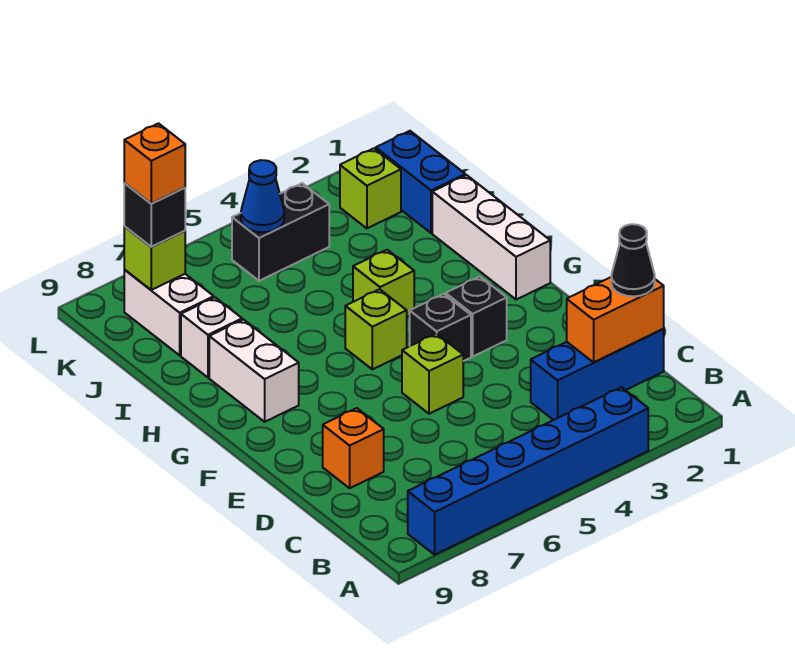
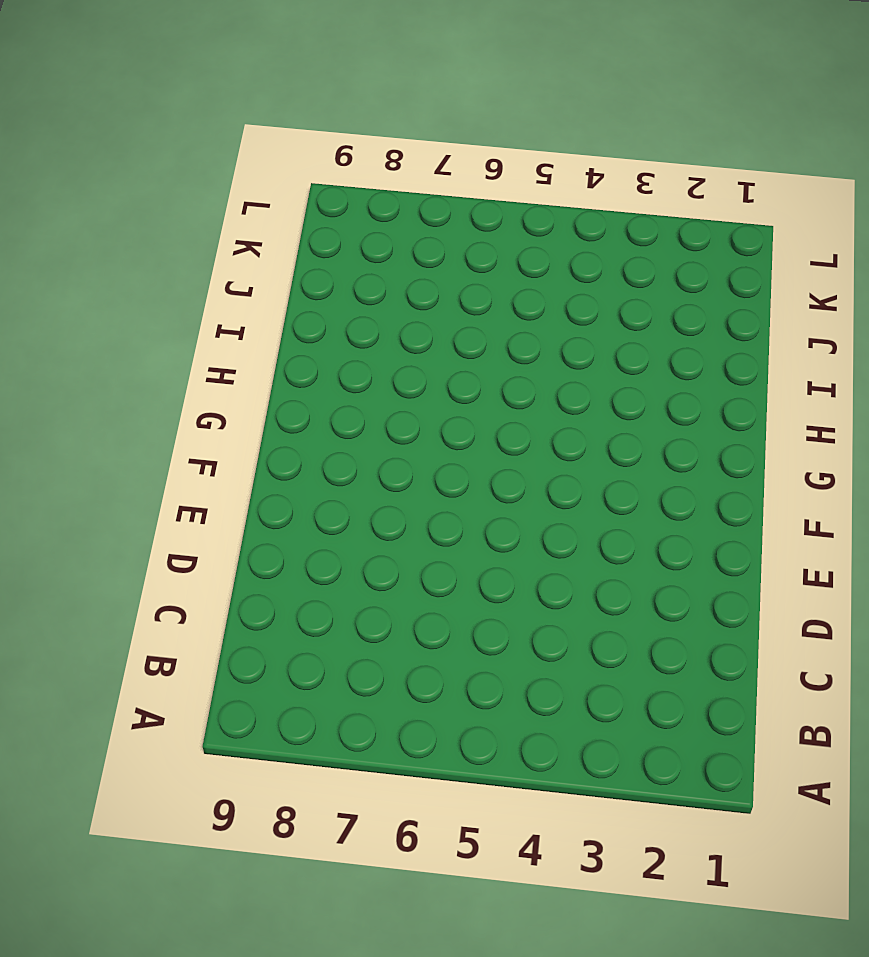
none -> blue brick A3:A8 level 1
none -> blue brick C1:C3 level 1
none -> orange brick D8 level 1

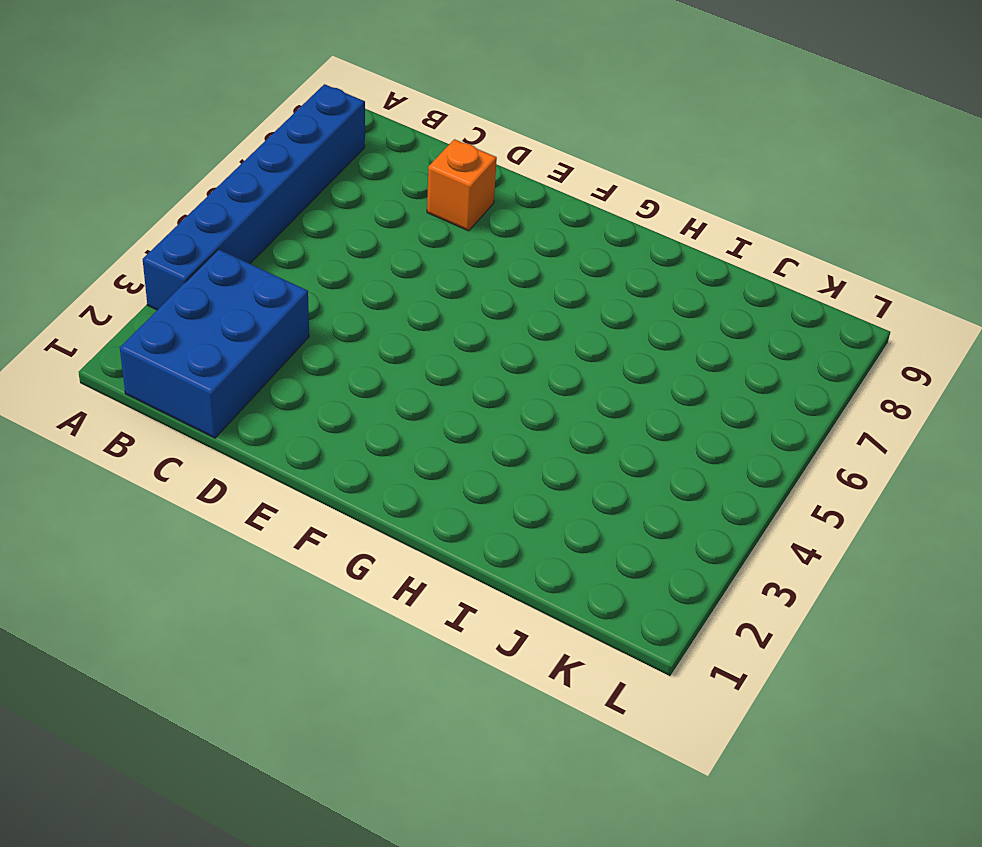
blue brick B1:C3 level 1 -> blue brick C1:C3 level 1
none -> lime brick E5 level 1
none -> black brick F3 level 1
none -> black brick F4 level 1

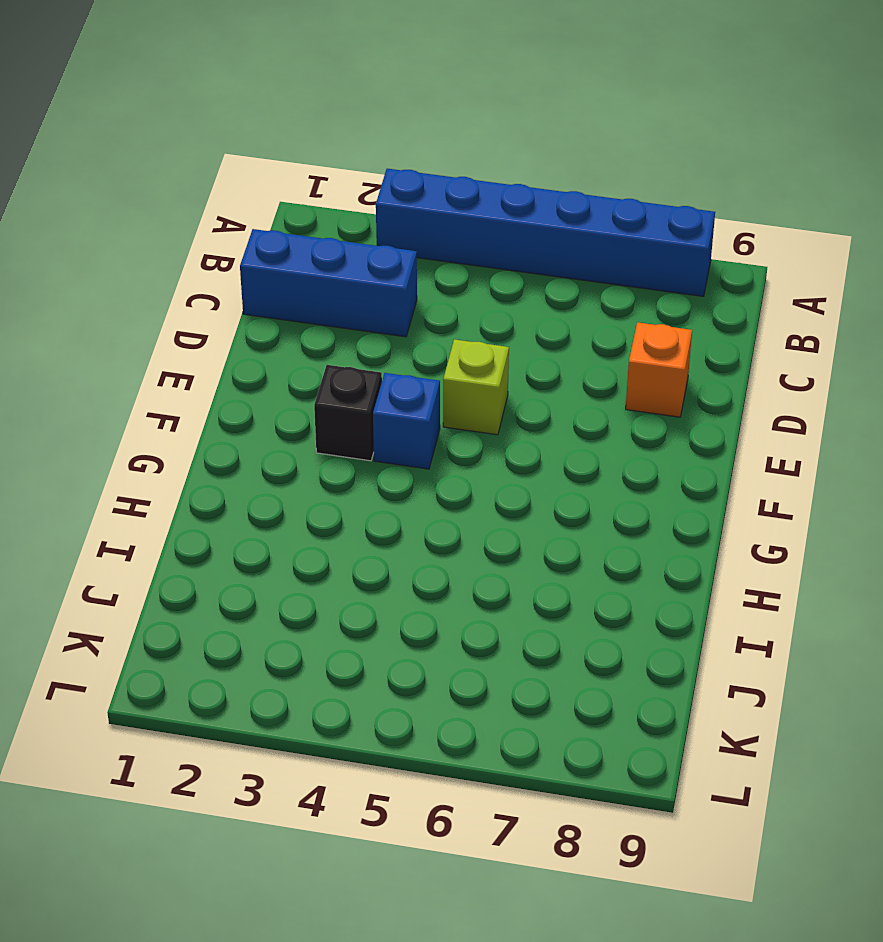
blue brick F4 level 1 -> black brick F4 level 1
none -> white brick G1:I1 level 1
none -> lime brick G5 level 1
none -> white brick G8:H8 level 1

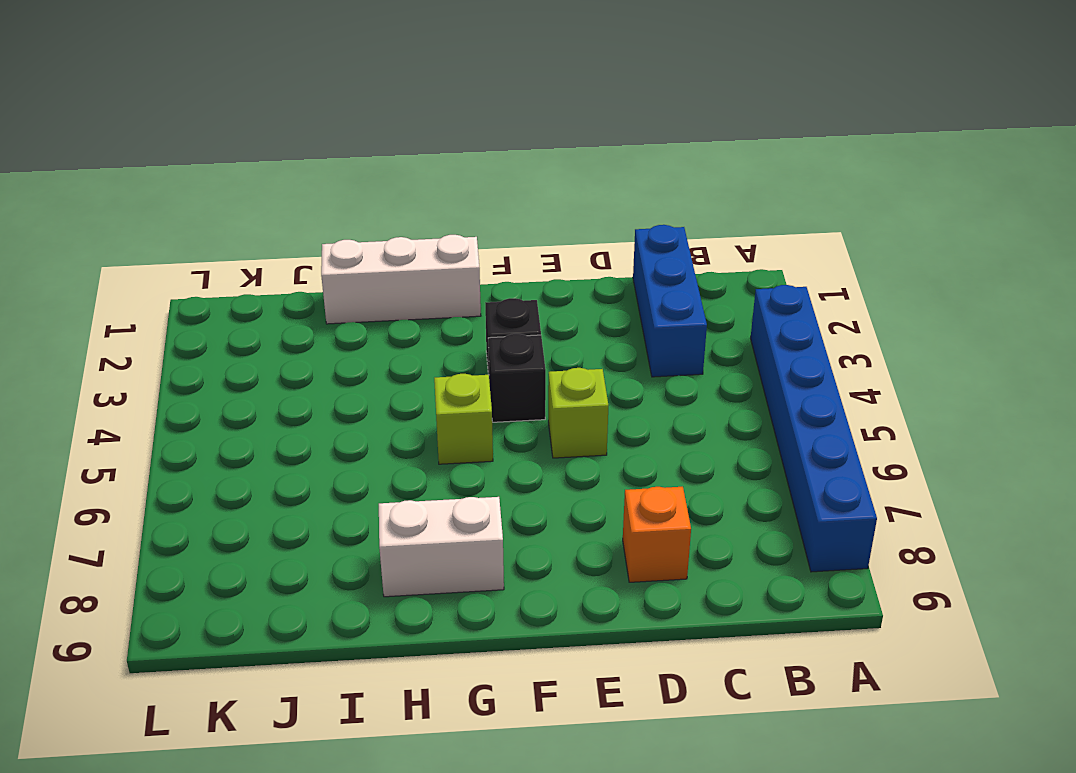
none -> lime brick H4 level 1
none -> white brick I8 level 1
none -> blue brick J1:K1 level 1

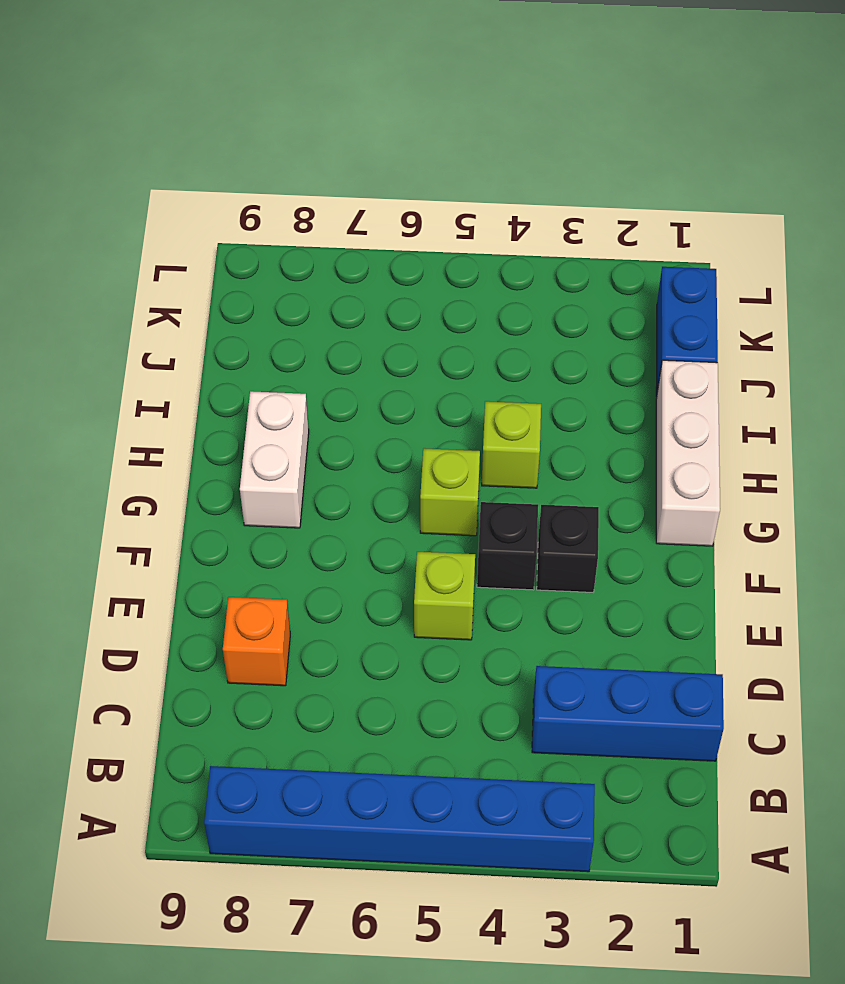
none -> white brick I8 level 1
none -> white brick J8:K8 level 1
none -> lime brick K2 level 1

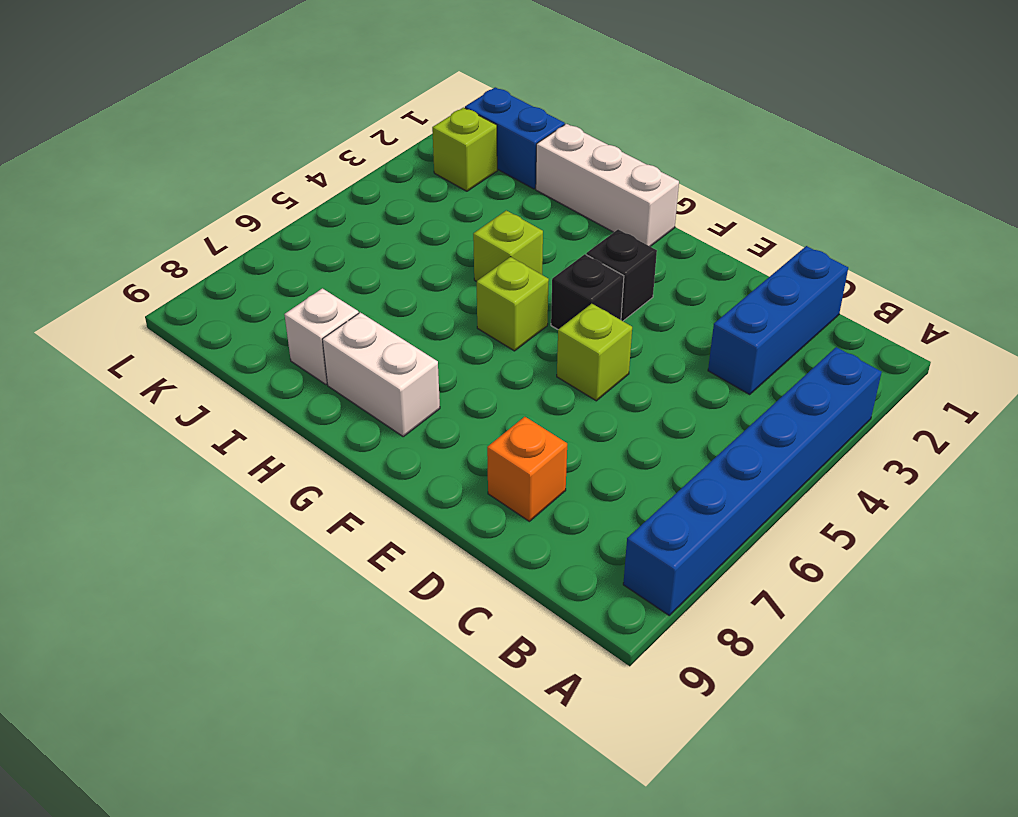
none -> white brick J8:K8 level 1
none -> black brick K4:K5 level 1
none -> orange brick C1:C2 level 2

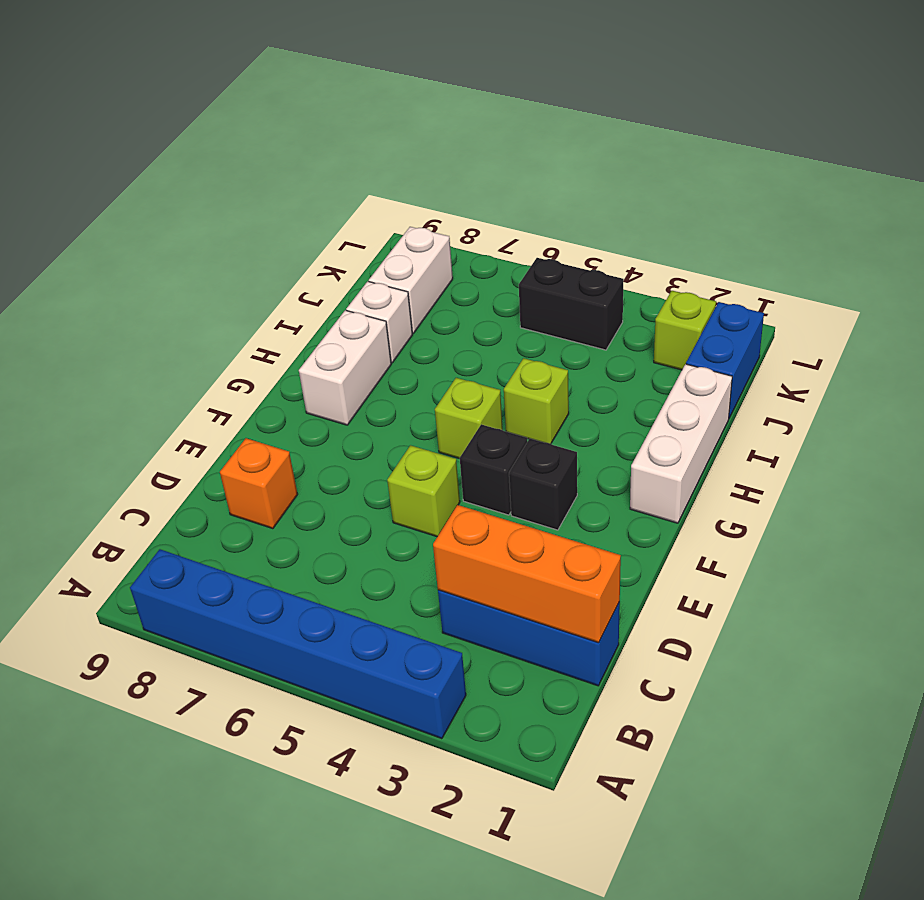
orange brick C1:C3 level 2 -> orange brick C1:C2 level 2
none -> blue cone K5 level 2
none -> lime brick K8 level 2
none -> black cone C1 level 3

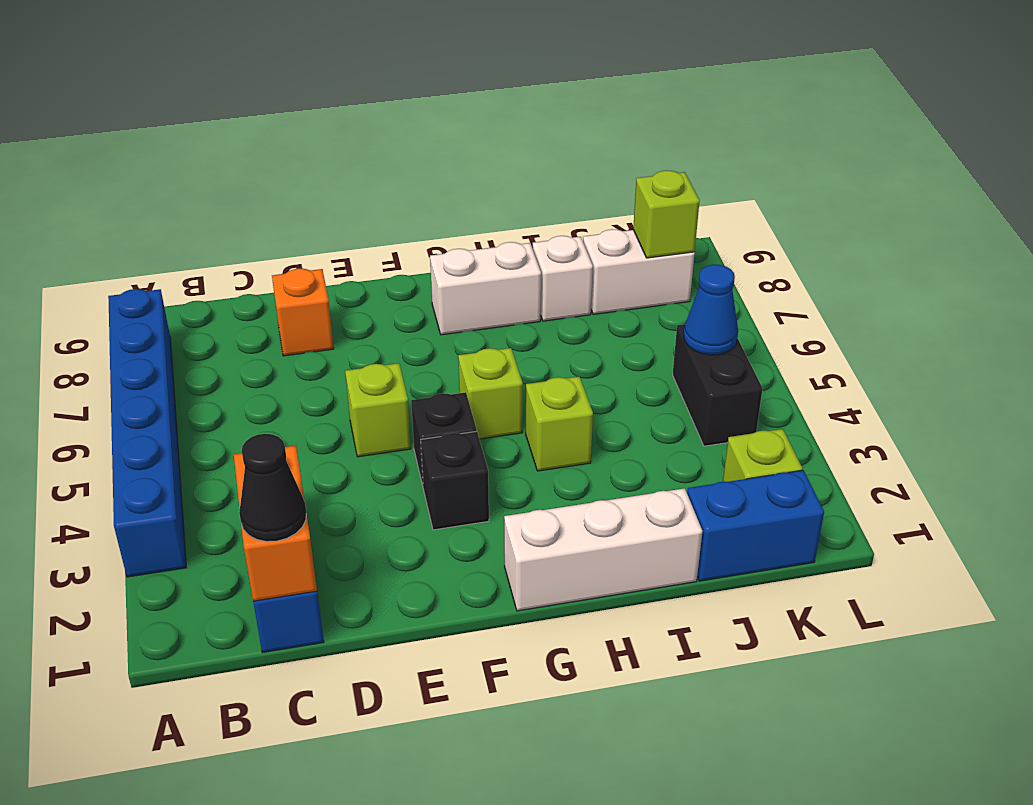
none -> black brick K8 level 3
none -> orange brick K8 level 4

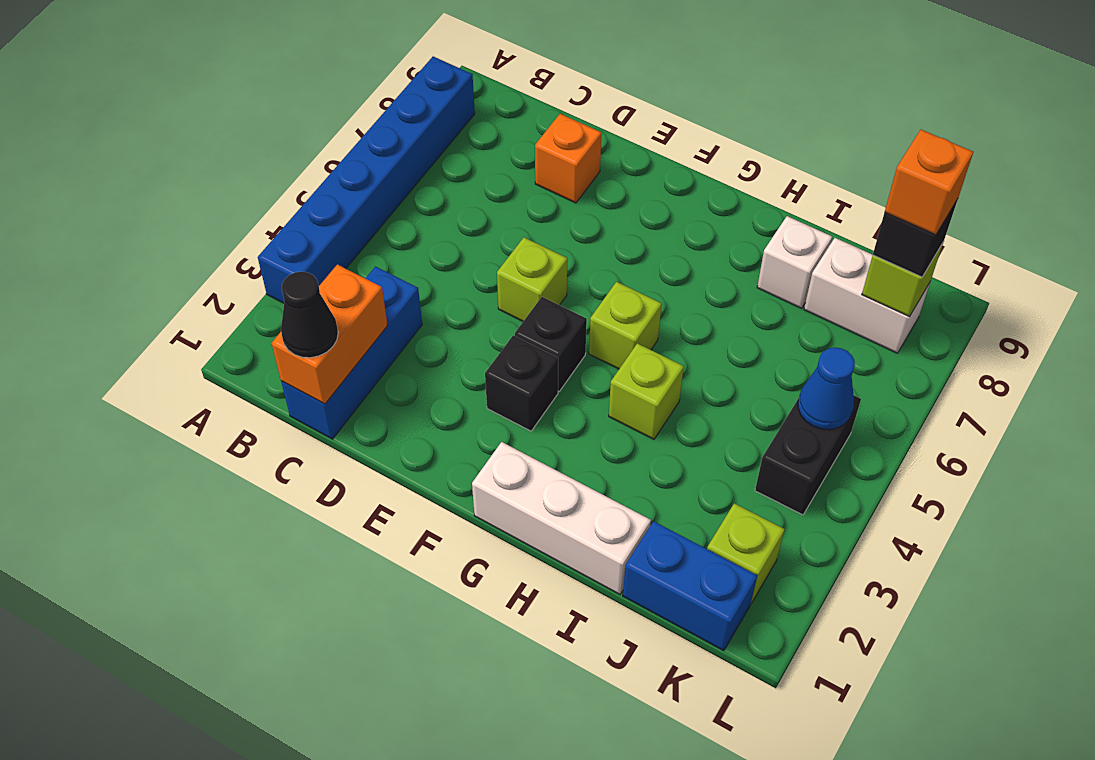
none -> white brick G8:H8 level 1

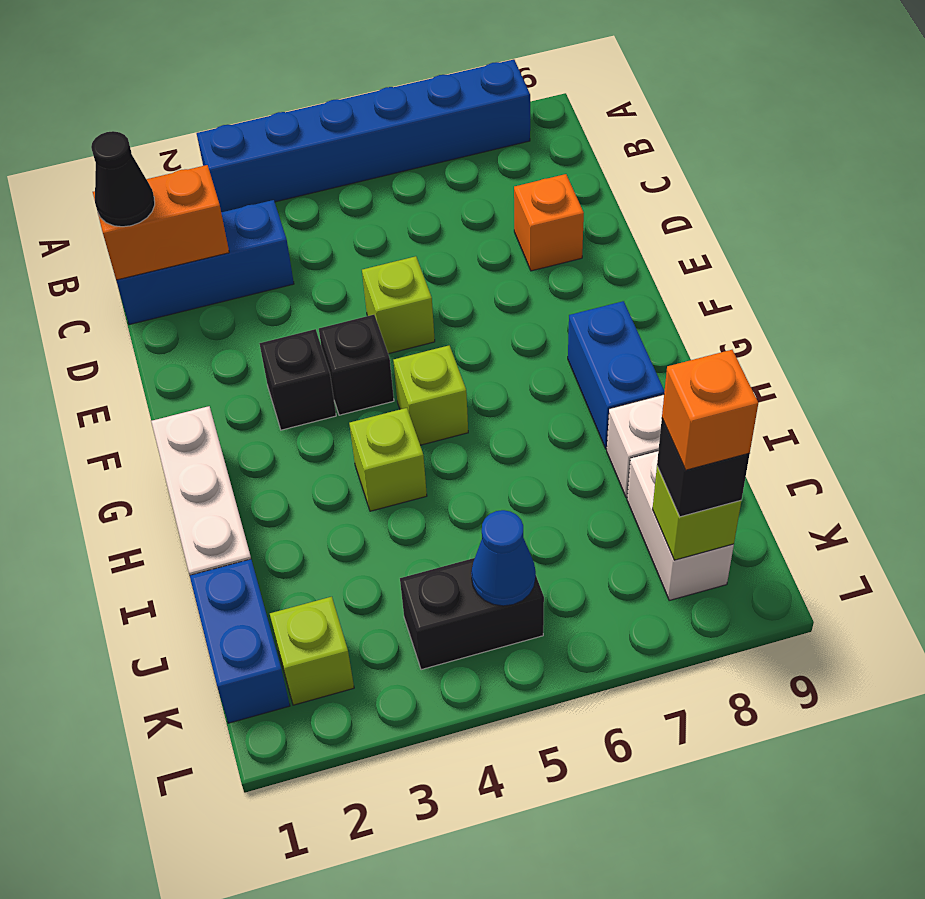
blue brick G8:H8 level 1 -> white brick G8:H8 level 1

